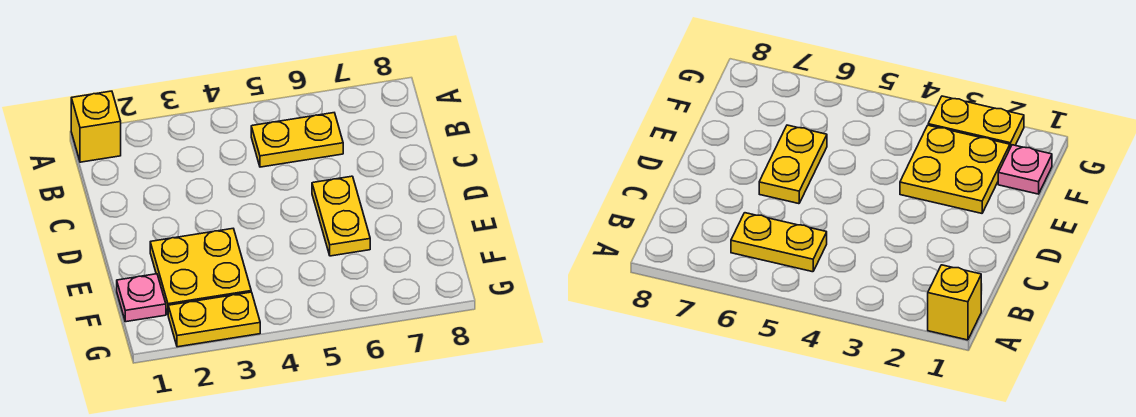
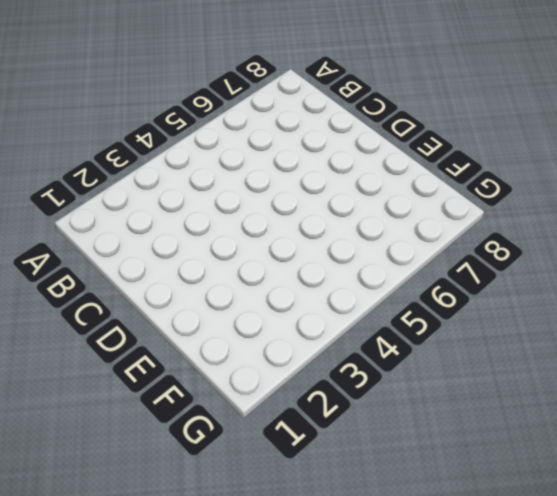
none -> yellow brick A1 level 1
none -> yellow plate B5:B6 level 1

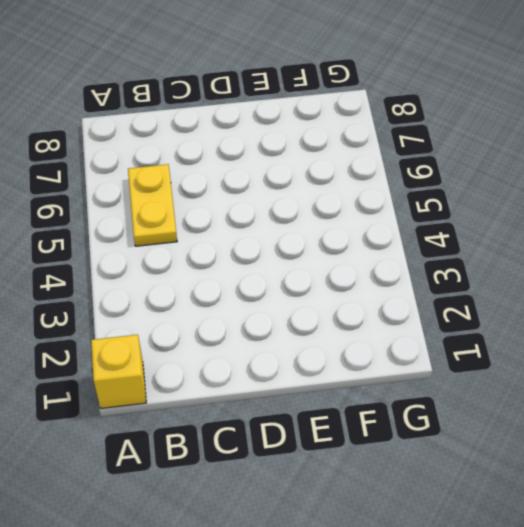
none -> yellow plate D6:E6 level 1
none -> yellow plate E2:F3 level 1

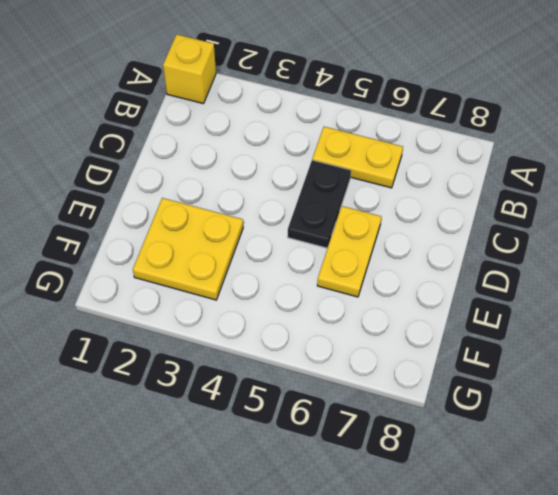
black plate C5:D5 level 1 -> none
none -> pink plate F1 level 1
none -> yellow plate G2:G3 level 1

